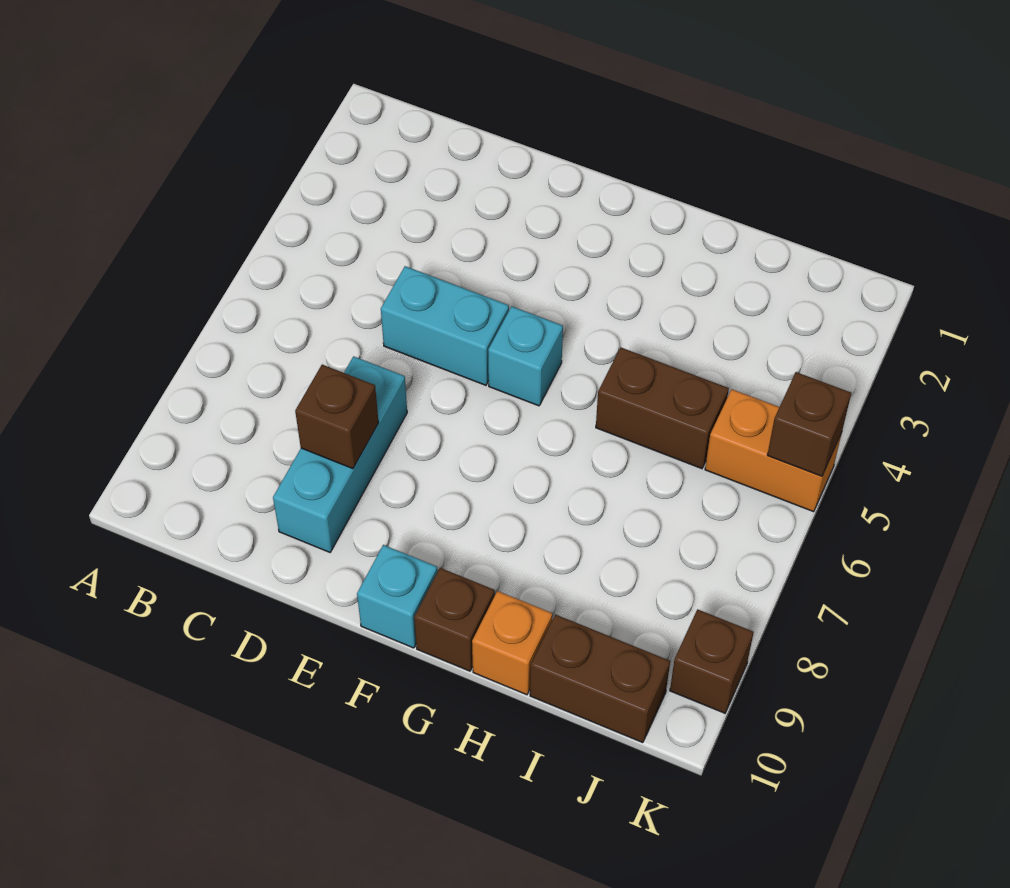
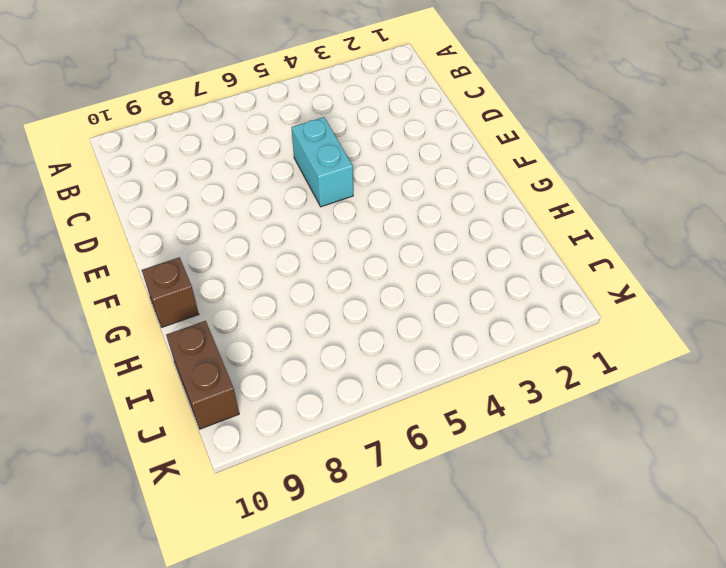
none -> cyan brick D7:D9 level 1
none -> cyan brick F5 level 1
none -> cyan brick F10 level 1

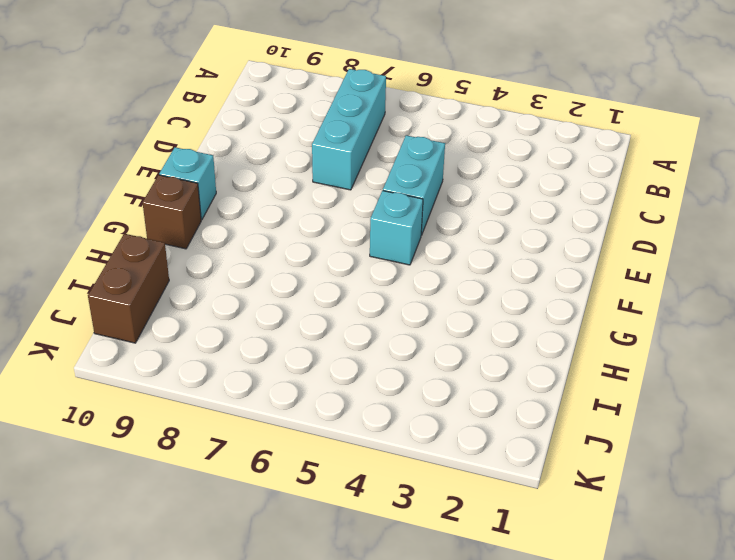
cyan brick B7:D7 level 1 -> cyan brick D7:D9 level 1
none -> brown brick H5:I5 level 1
none -> orange brick H10 level 1
none -> orange brick J5:K5 level 1

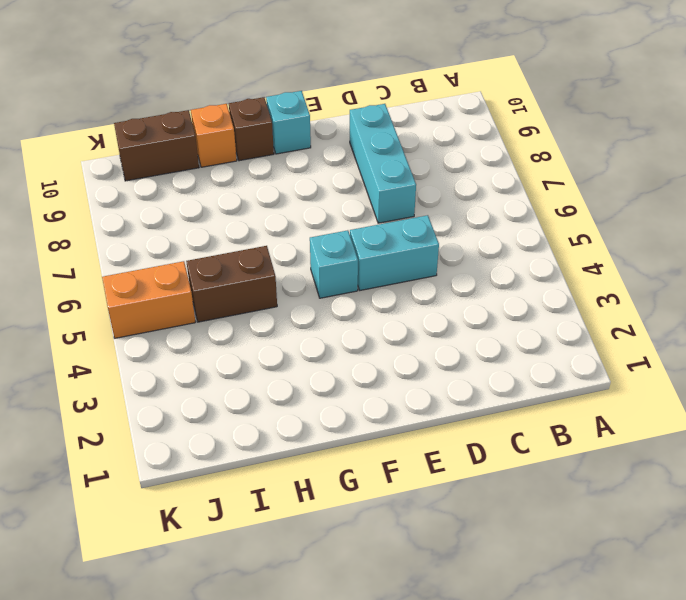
none -> brown brick K9 level 1
none -> brown brick D8 level 2
none -> brown brick K5 level 2

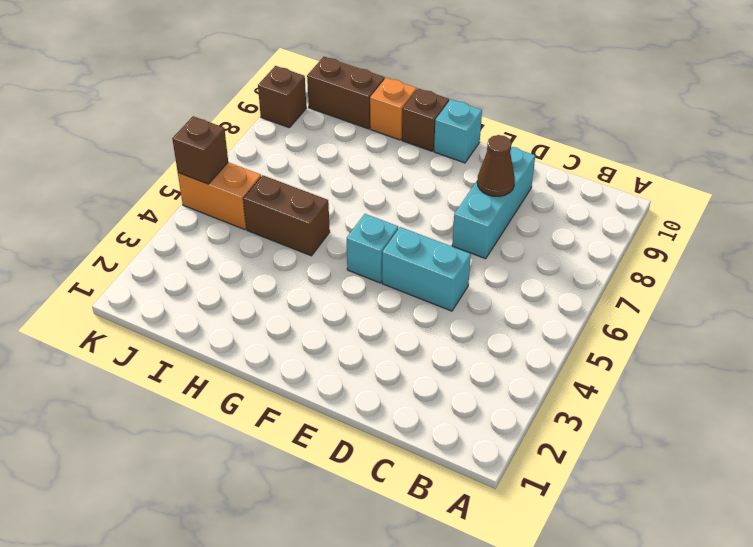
brown cone D8 level 2 -> brown brick D8 level 2

